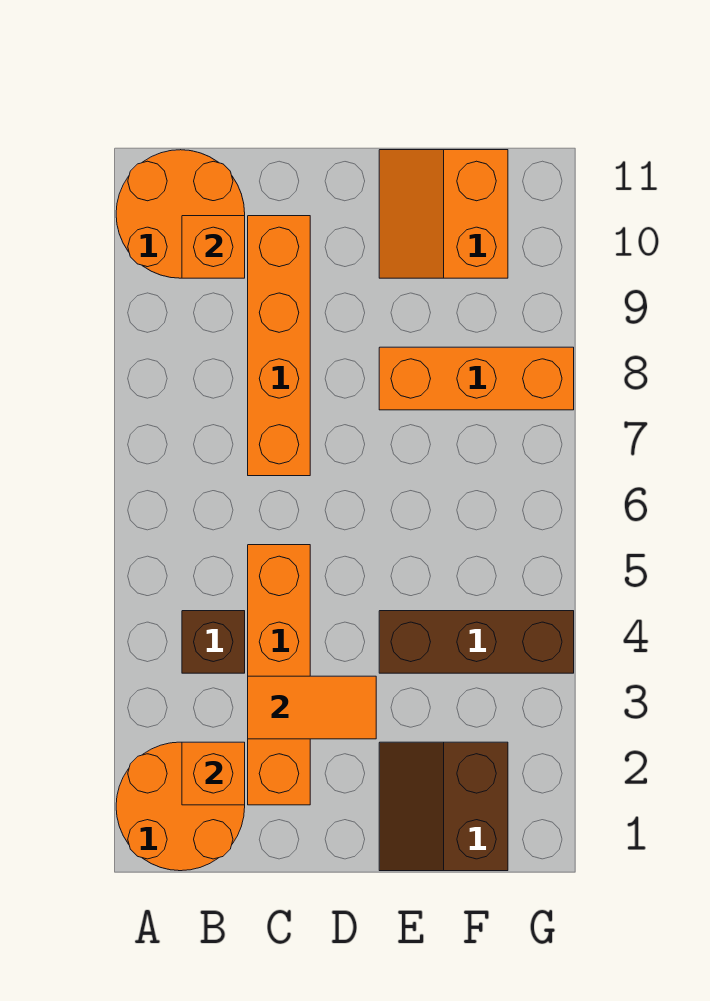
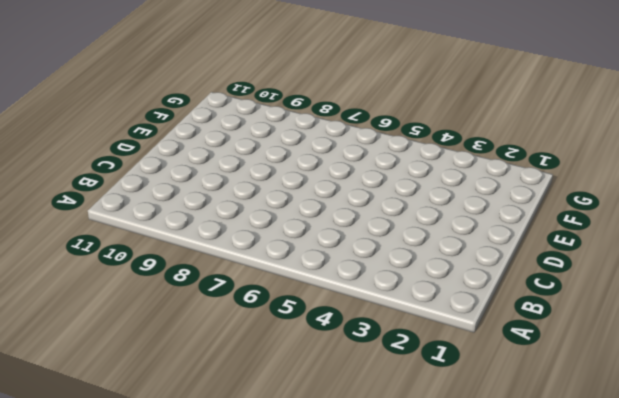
none -> orange round brick A1:B2 level 1
none -> orange round brick A10:B11 level 1
none -> brown brick B4 level 1

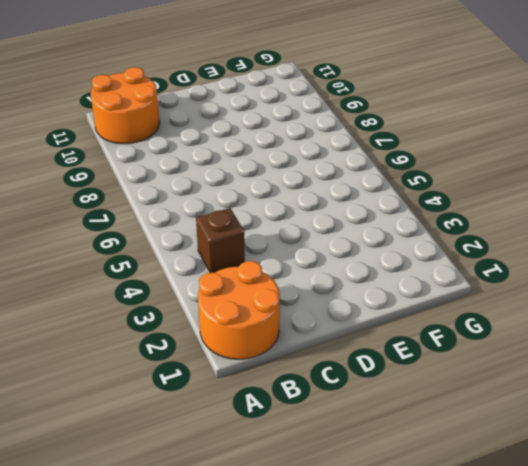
none -> orange brick C2:C5 level 1
none -> orange brick C7:C10 level 1
none -> brown slope E1:F2 level 1 top F

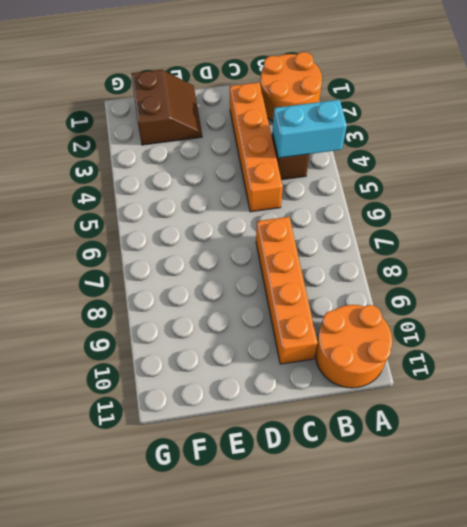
cyan brick A4:B4 level 2 -> none
none -> brown brick E4:G4 level 1
none -> orange brick E8:G8 level 1
none -> orange slope E10:F11 level 1 top F

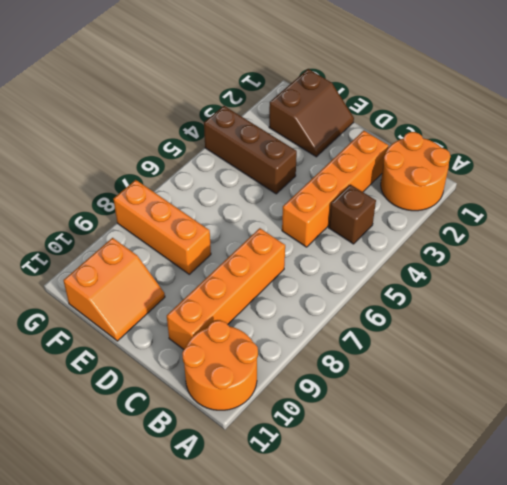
none -> orange brick B2 level 2
none -> orange brick B10 level 2
none -> orange tile C3:D3 level 2

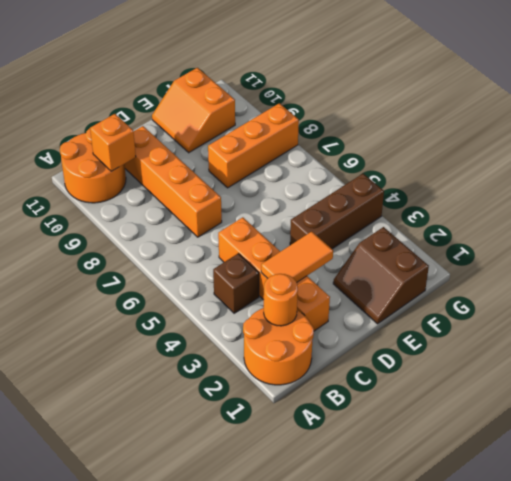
orange round brick B2 level 2 -> orange brick B2 level 2

